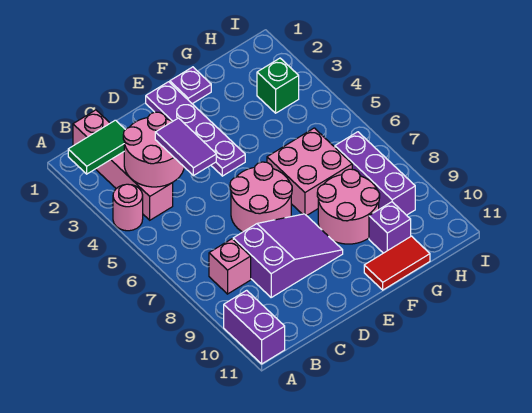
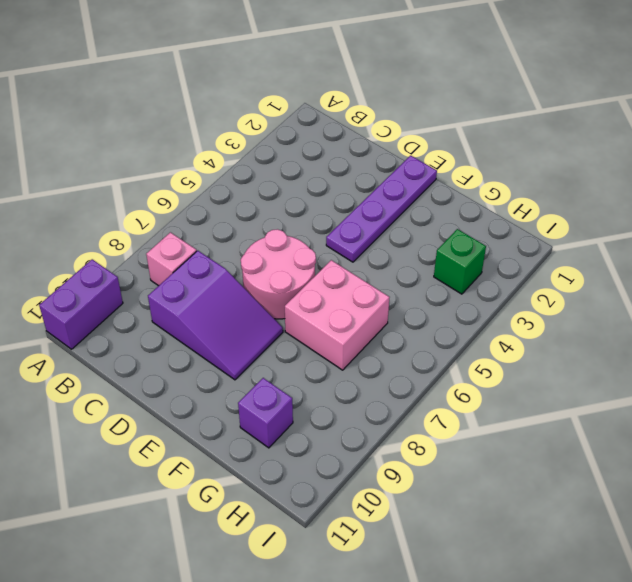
none -> pink round brick A4 level 1
none -> pink brick B1:B4 level 1
none -> purple plate F1 level 1

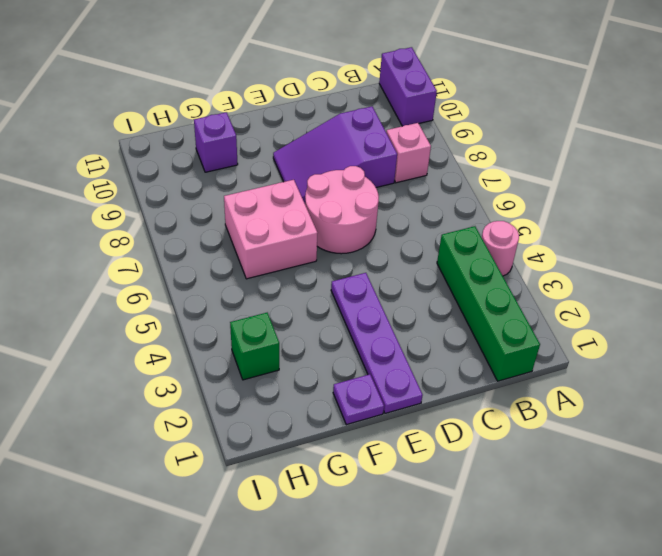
green brick B1:B4 level 1 -> pink brick B1:B4 level 1
none -> pink round brick F8:G9 level 1
none -> red tile F11:G11 level 1
none -> purple brick H7:H9 level 1

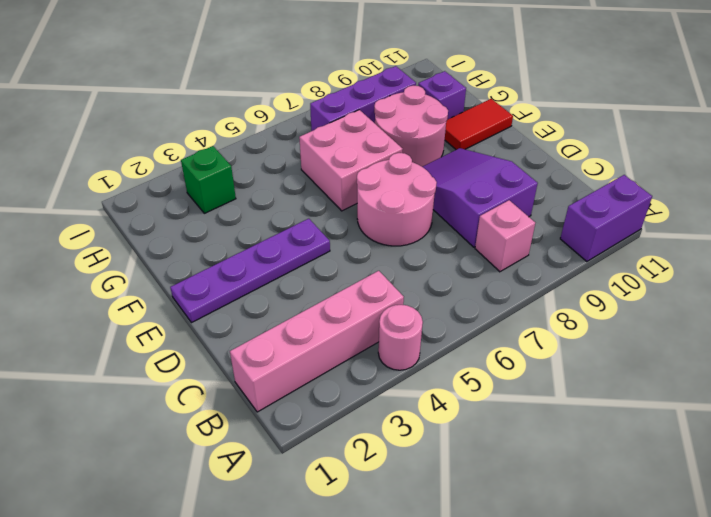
red tile F10:F11 level 1 -> red tile F11:G11 level 1
none -> purple plate F1 level 1
none -> green tile A2:B2 level 2
none -> pink round brick B3:C4 level 2

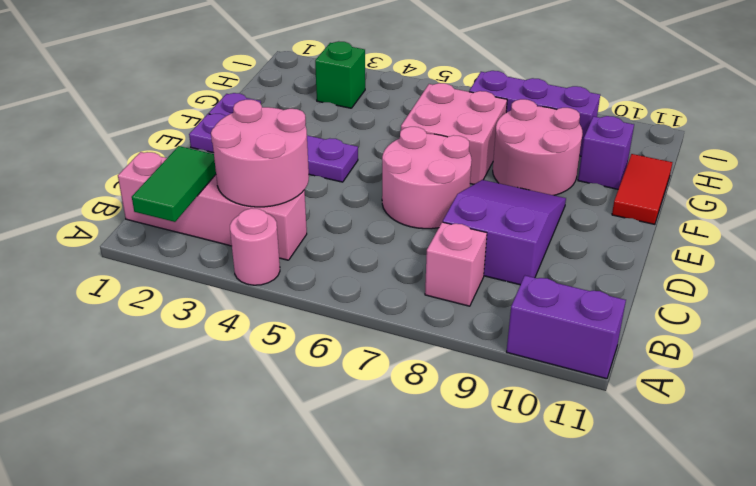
none -> purple tile C4:C5 level 3

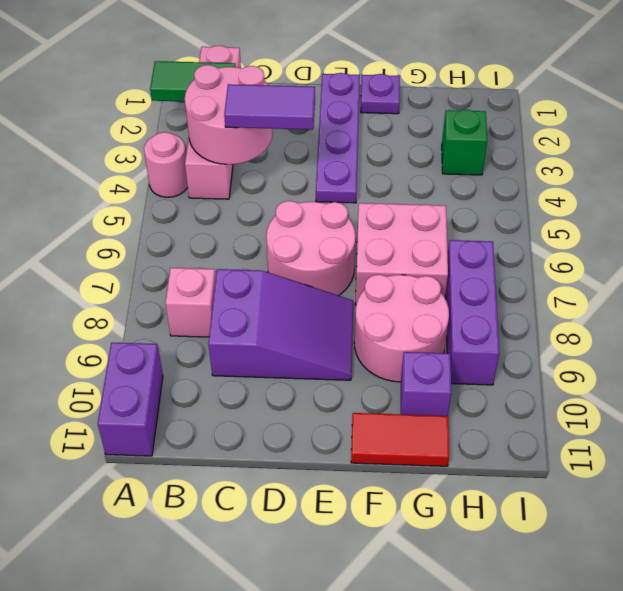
purple tile C4:D4 level 3 -> purple tile C4:C5 level 3

